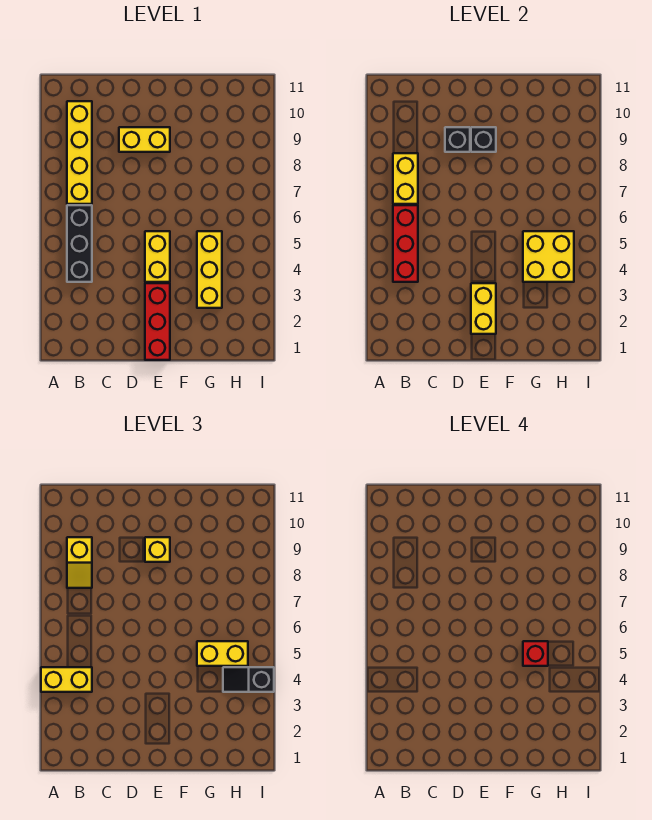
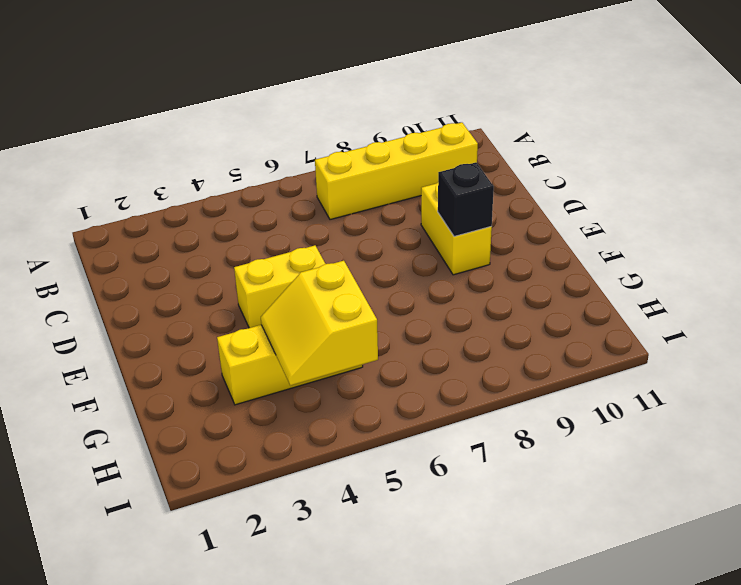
yellow slope G4:H5 level 2 top 5 -> yellow brick G4:H5 level 2
none -> black brick B4:B6 level 1
none -> red brick E1:E3 level 1
none -> red brick B4:B6 level 2

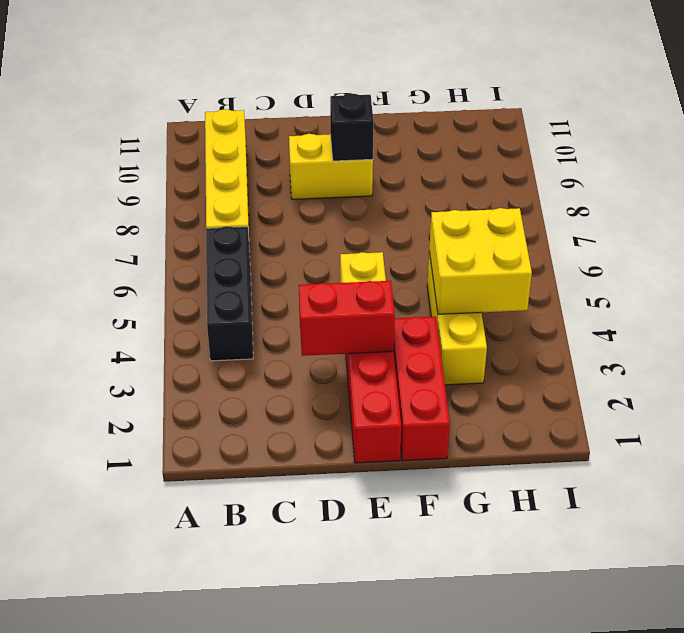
red brick D3:E3 level 2 -> yellow brick E2:E3 level 2
red brick F1:F3 level 1 -> red brick B4:B6 level 2
none -> yellow brick B7:B8 level 2
none -> black brick D9 level 2
none -> yellow brick A4:B4 level 3

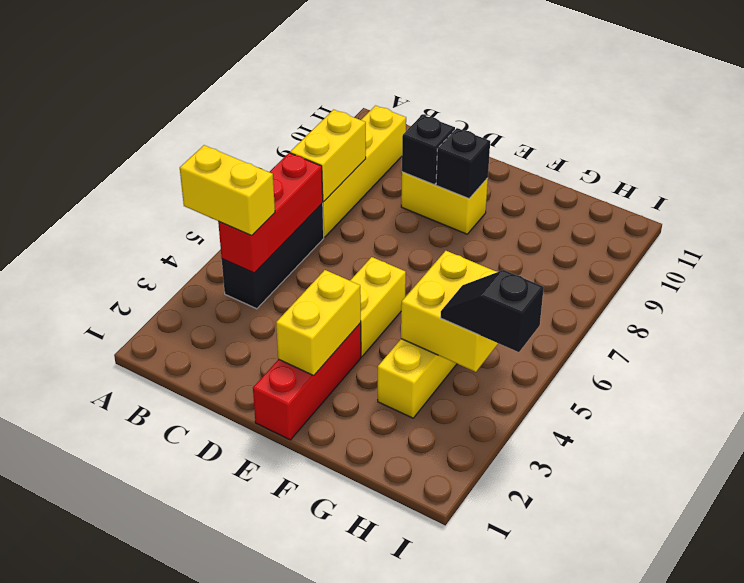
none -> yellow slope B8:B9 level 3 top 9
none -> yellow brick E9 level 3
none -> yellow brick G5:H5 level 3

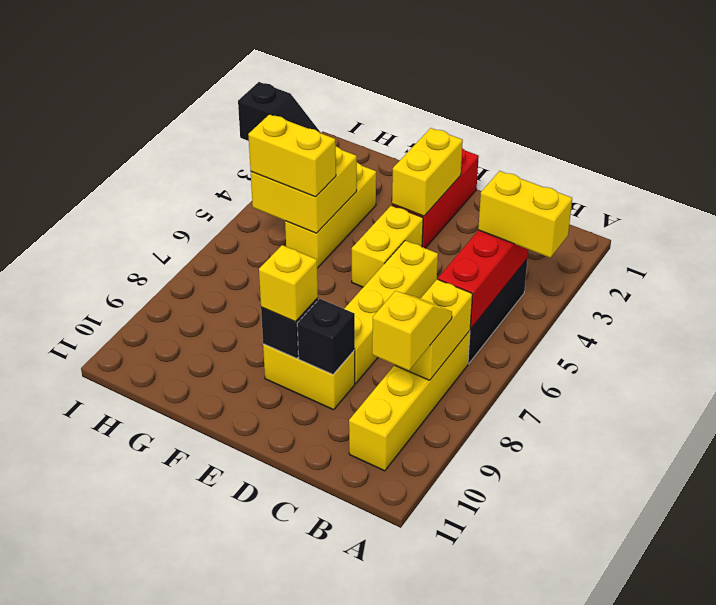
yellow brick D5:D8 level 1 -> none
none -> red brick G5 level 4

